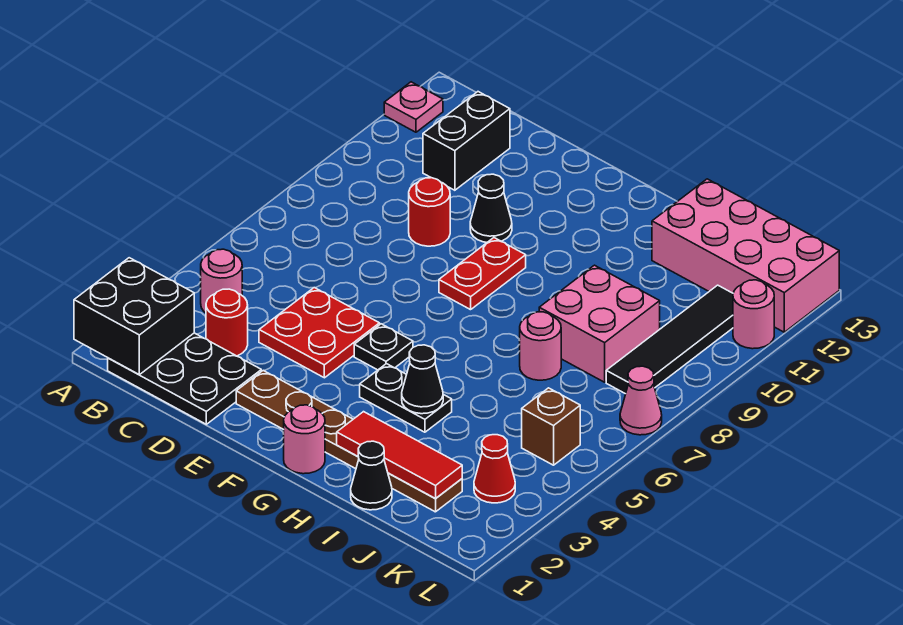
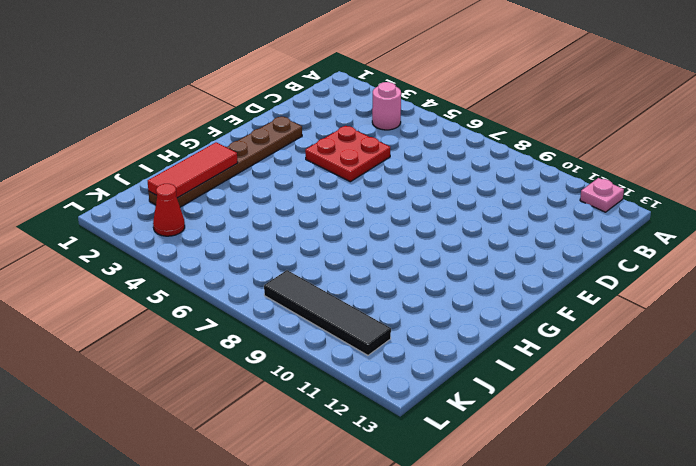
none -> black plate B1:D2 level 1
none -> red round brick C3 level 1
none -> black brick C11:C12 level 1

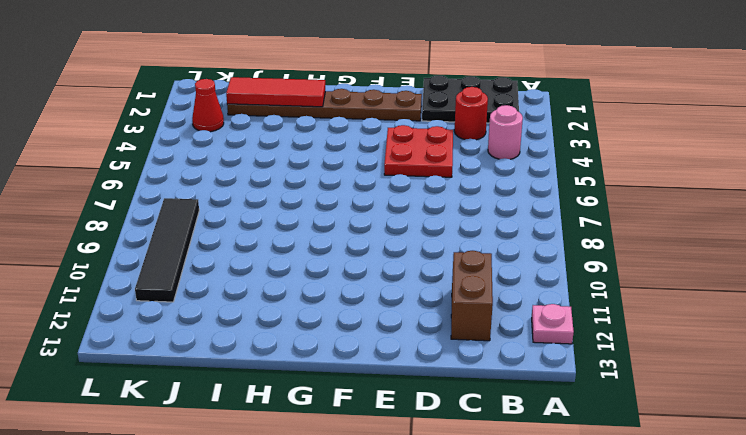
brown brick C11:C12 level 1 -> black brick C11:C12 level 1
none -> red round brick D9 level 1
none -> black cone E10 level 1
none -> black plate F5 level 1

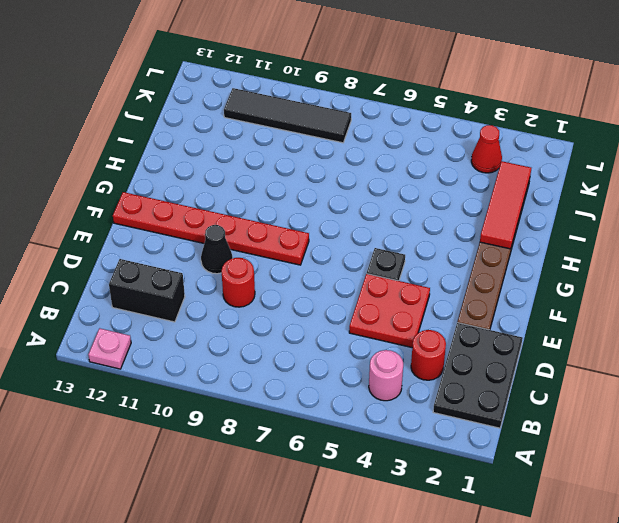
red plate F8:F13 level 1 -> red plate F8:F9 level 1
none -> pink round brick G1 level 1
none -> black plate G4:H4 level 1
none -> black cone I1 level 1

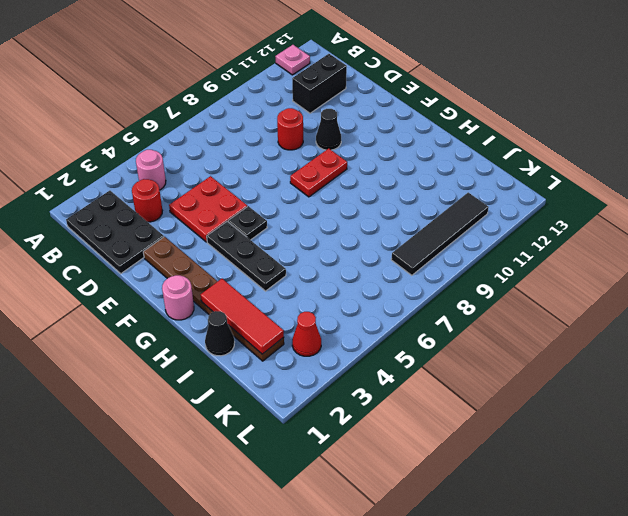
black plate F4:H4 level 1 -> black plate G4:H4 level 1
none -> pink round brick I7 level 1
none -> pink brick I8:J9 level 1
none -> pink brick I12:L13 level 1

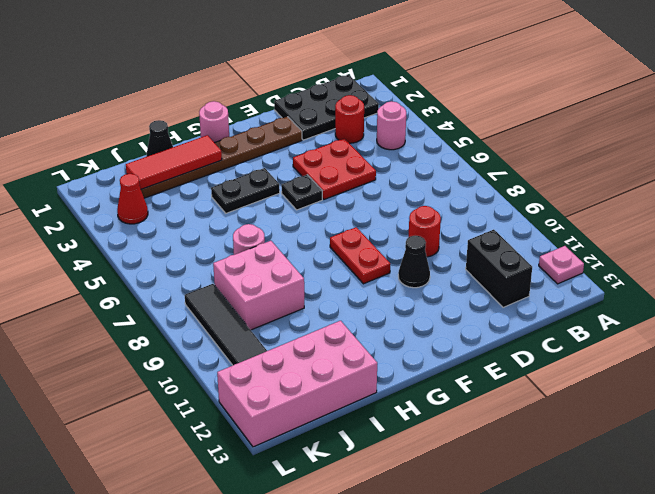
none -> brown brick K5 level 1
none -> pink cone L7 level 1
none -> pink round brick L11 level 1

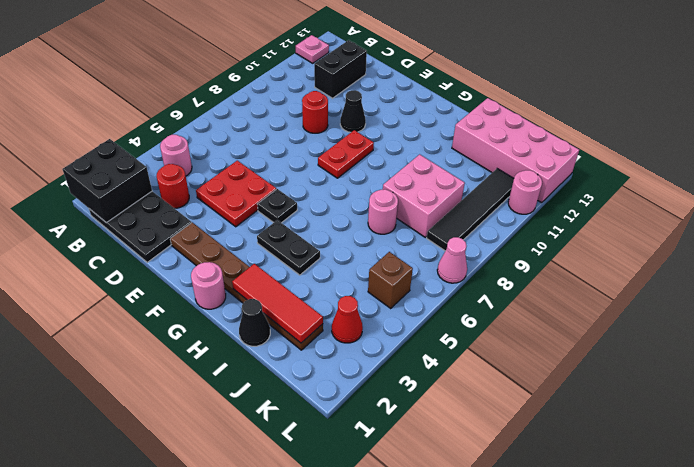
none -> black cone H4 level 2

